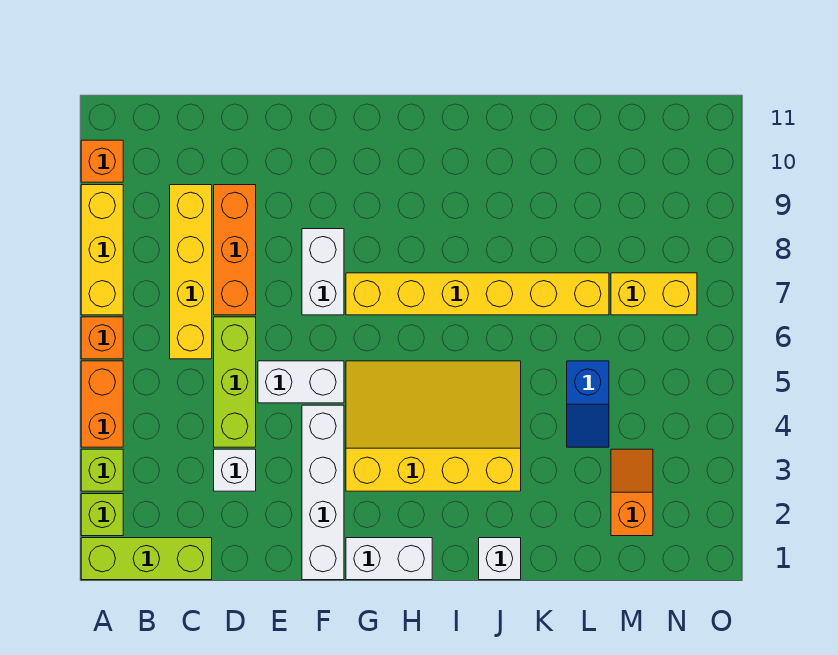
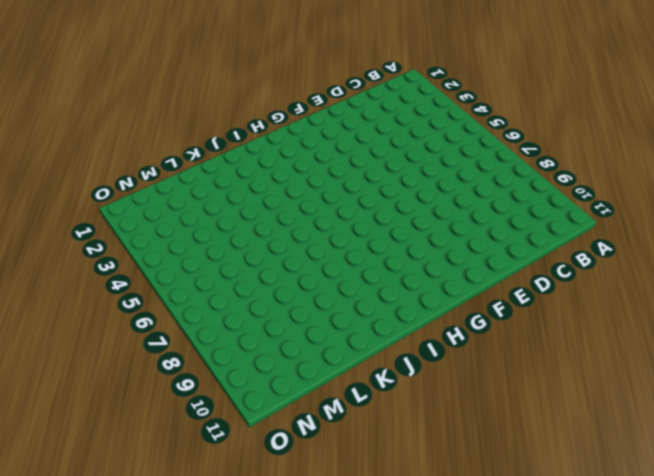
none -> lime brick A1:C1 level 1
none -> lime brick A2 level 1
none -> lime brick A3 level 1

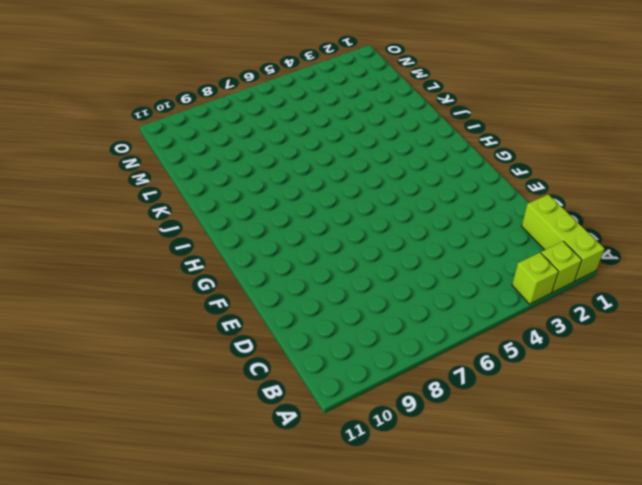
none -> orange brick A4:A5 level 1
none -> orange brick A6 level 1
none -> yellow brick A7:A9 level 1

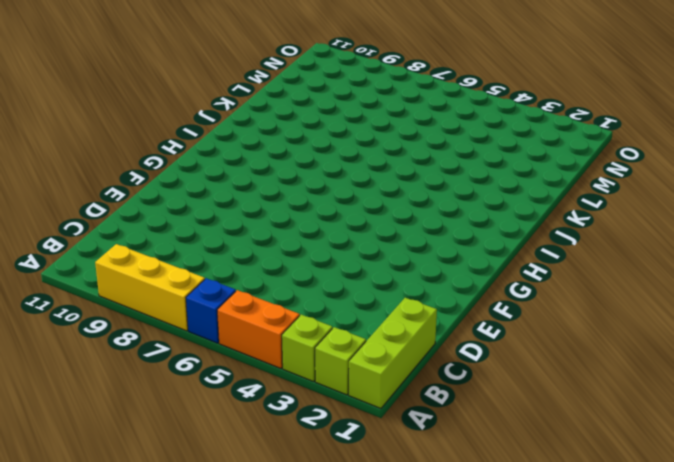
blue brick A6 level 1 -> orange brick A6 level 1
none -> orange brick A10 level 1
none -> yellow brick C6:C9 level 1
none -> white brick D3 level 1

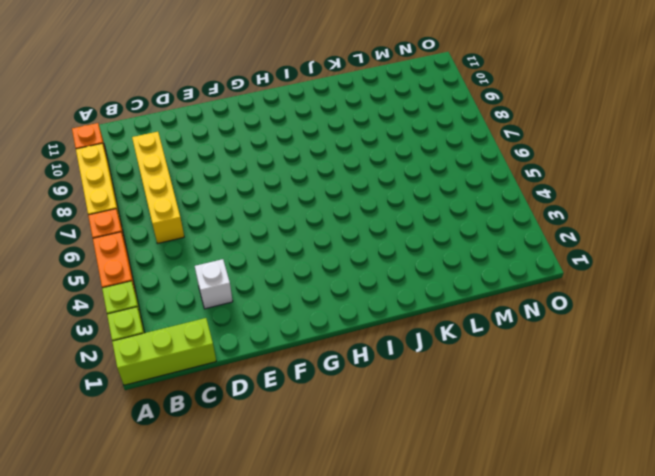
none -> lime brick D4:D6 level 1
none -> orange brick D7:D9 level 1
none -> white brick E5:F5 level 1

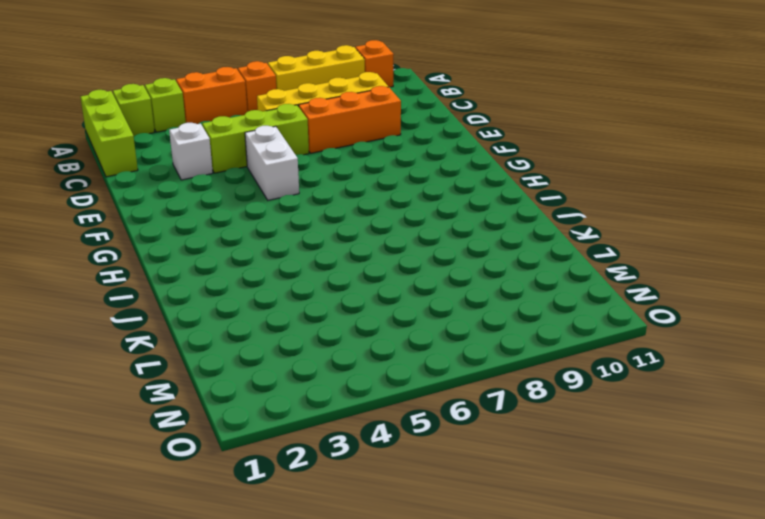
none -> white brick F1:F4 level 1
none -> white brick F7:F8 level 1
none -> white brick G1:H1 level 1

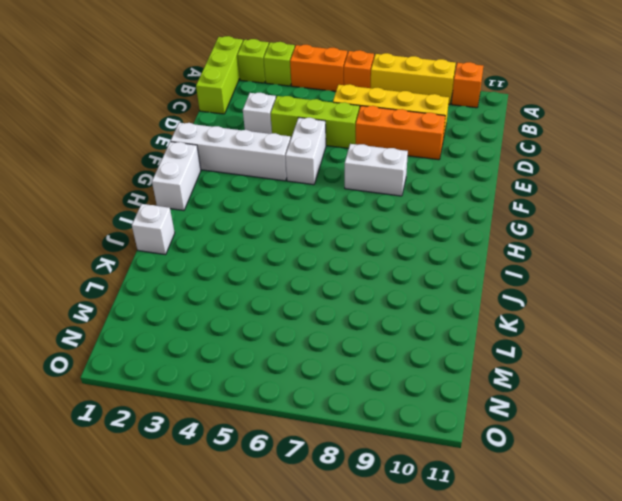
none -> yellow slope G3:J5 level 1 top 3
none -> yellow brick G7:L7 level 1
none -> blue slope L4:L5 level 1 top 5

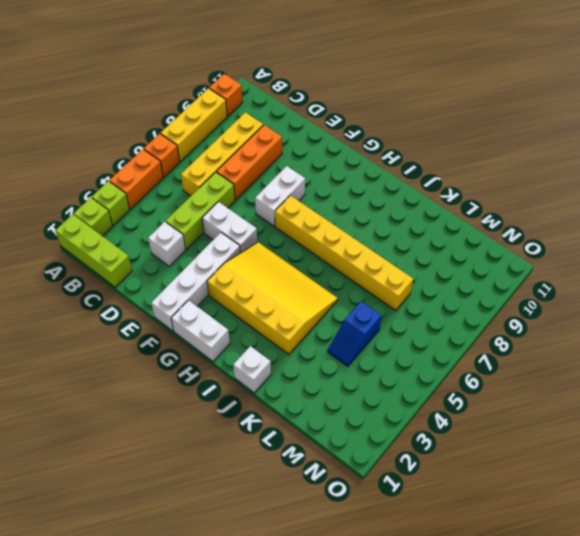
none -> orange slope M2:M3 level 1 top 2
none -> yellow brick M7:N7 level 1

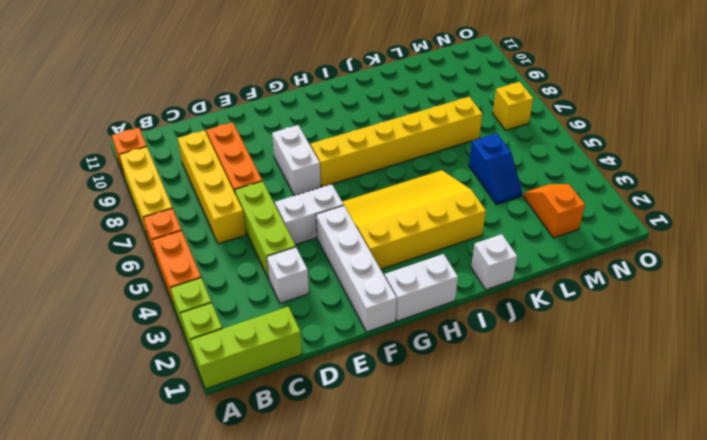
yellow brick N7 level 1 -> yellow brick M7:N7 level 1

